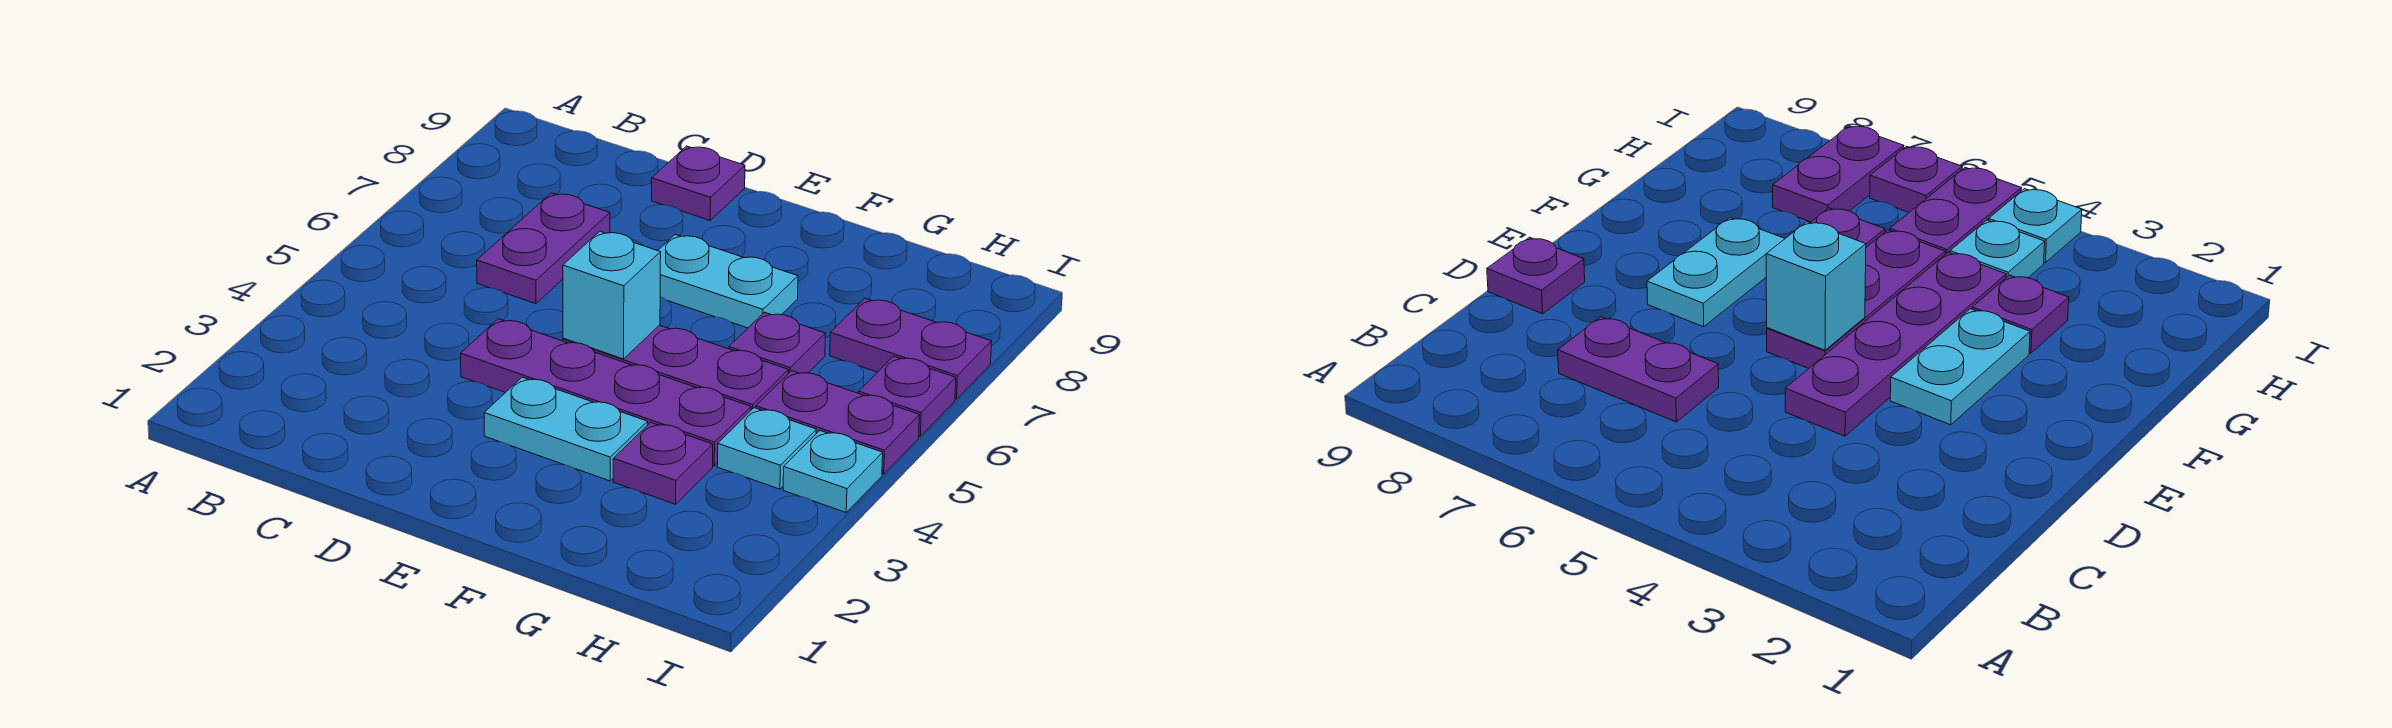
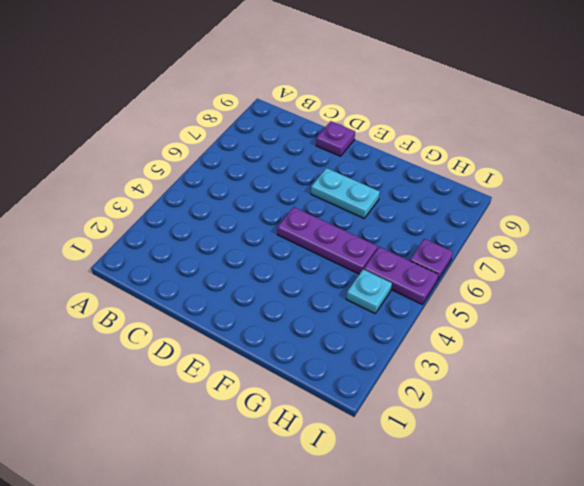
none -> purple plate C6:C7 level 1
none -> purple plate D4:G4 level 1
none -> cyan plate E3:F3 level 1

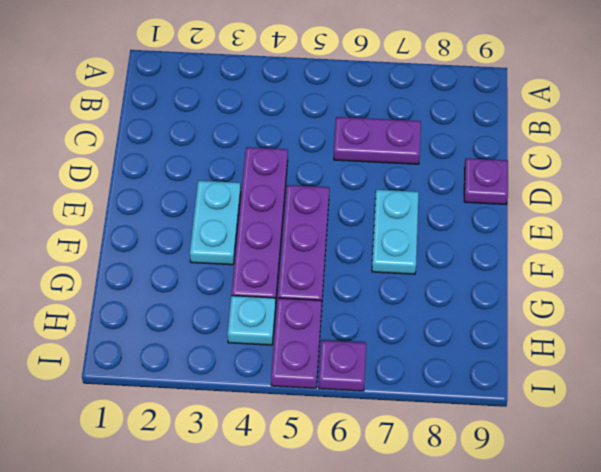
none -> purple plate G3 level 1
none -> purple plate G6 level 1
none -> purple plate H7:I7 level 1

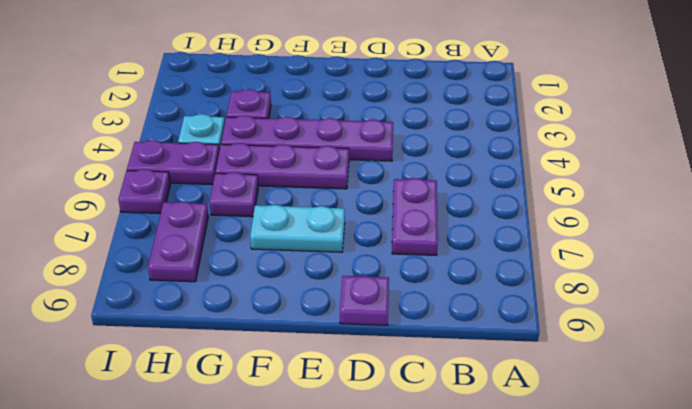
purple plate H7:H8 level 1 -> purple plate H7:I7 level 1
none -> cyan plate E3:F3 level 1
none -> cyan plate I4 level 1
none -> cyan brick E5 level 2

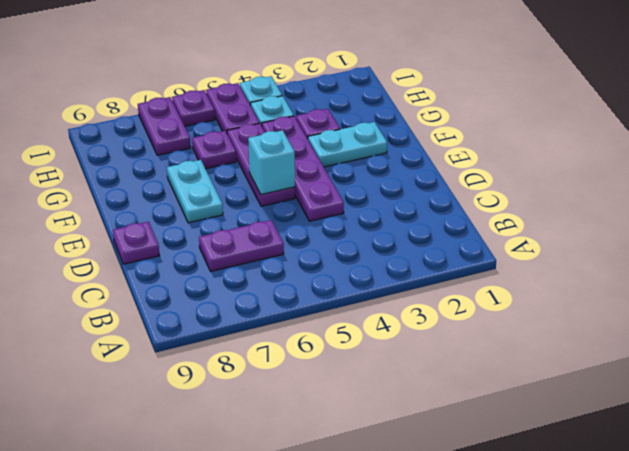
cyan plate F2:F3 level 1 -> cyan plate E3:F3 level 1

